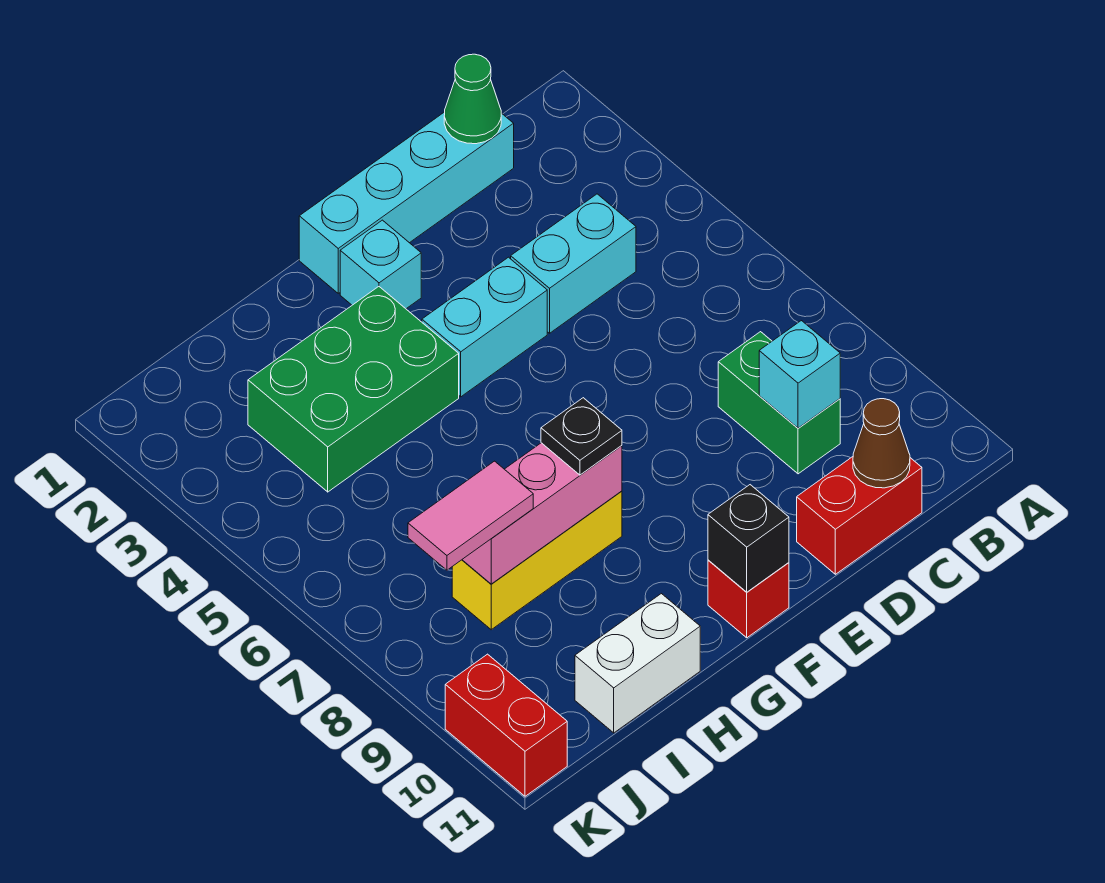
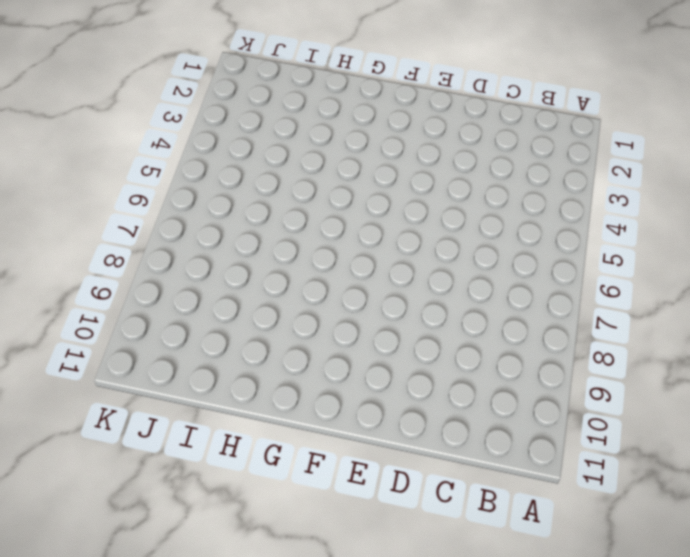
none -> cyan brick C1:F1 level 1
none -> cyan brick C4:D4 level 1
none -> green brick C8:C9 level 1

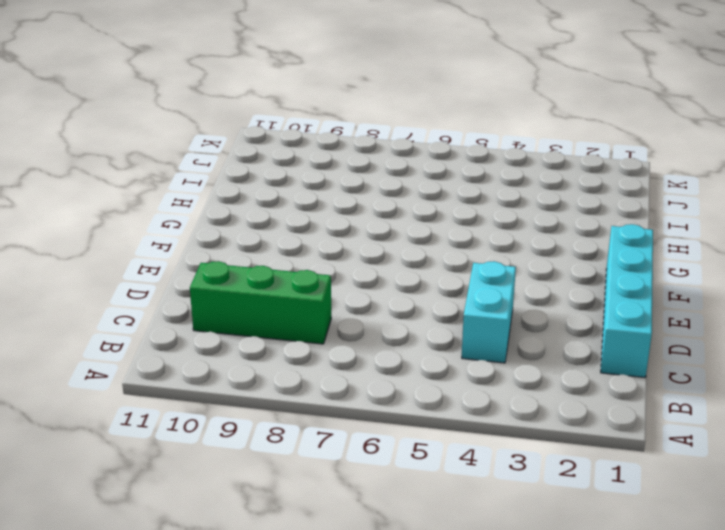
green brick C8:C10 level 1 -> green brick C8:C9 level 1
none -> red brick C11:D11 level 1
none -> cyan brick E4:F4 level 1
none -> cyan brick F2 level 1

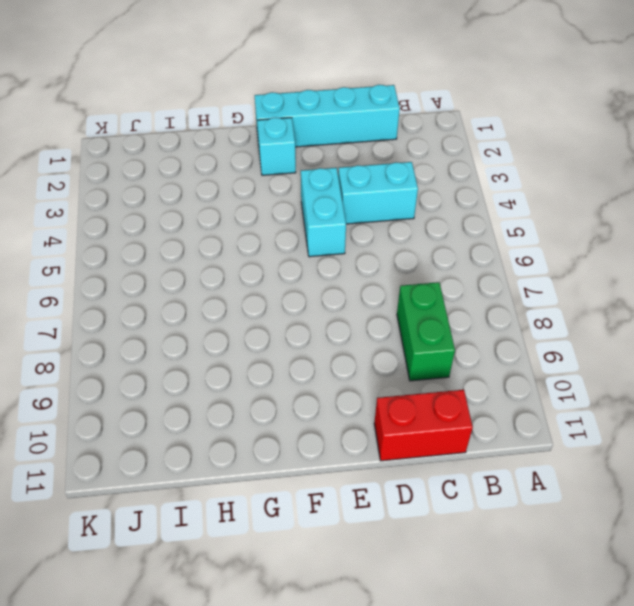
cyan brick E4:E5 level 1 -> cyan brick E4:F4 level 1
none -> red brick F11 level 1
none -> green brick G3:I4 level 1
none -> yellow brick G8:I8 level 1

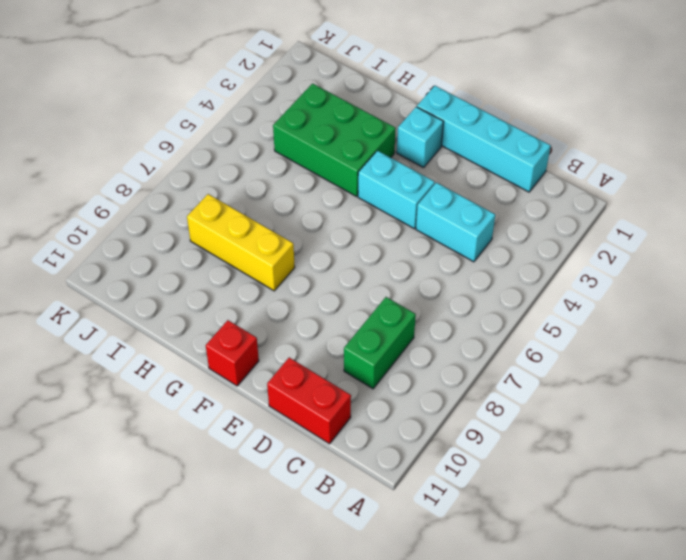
none -> white brick H11:I11 level 1
none -> red brick K10:K11 level 1
none -> green cone C1 level 2

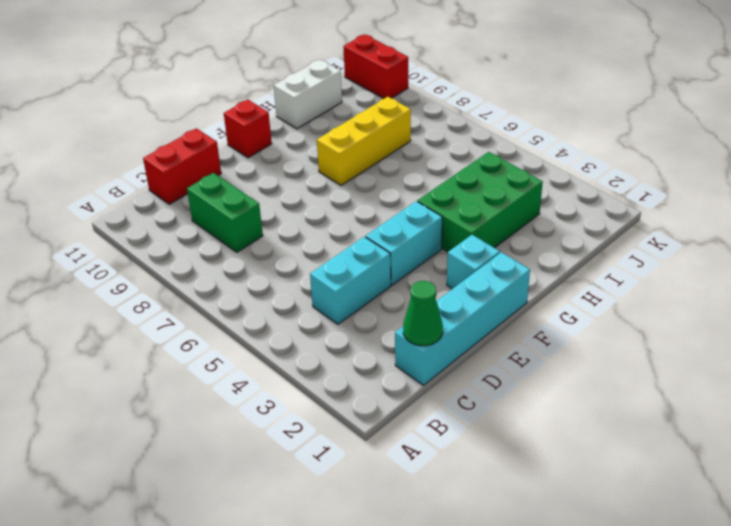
none -> cyan brick C9 level 2
none -> brown cone C11 level 2
none -> black brick F11 level 2

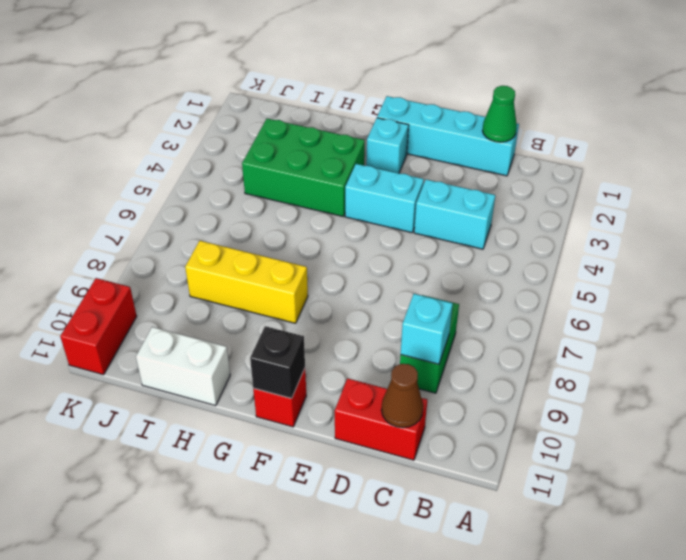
none -> pink brick G8:I8 level 2
none -> black plate G8 level 3
none -> pink tile I8:J8 level 3

